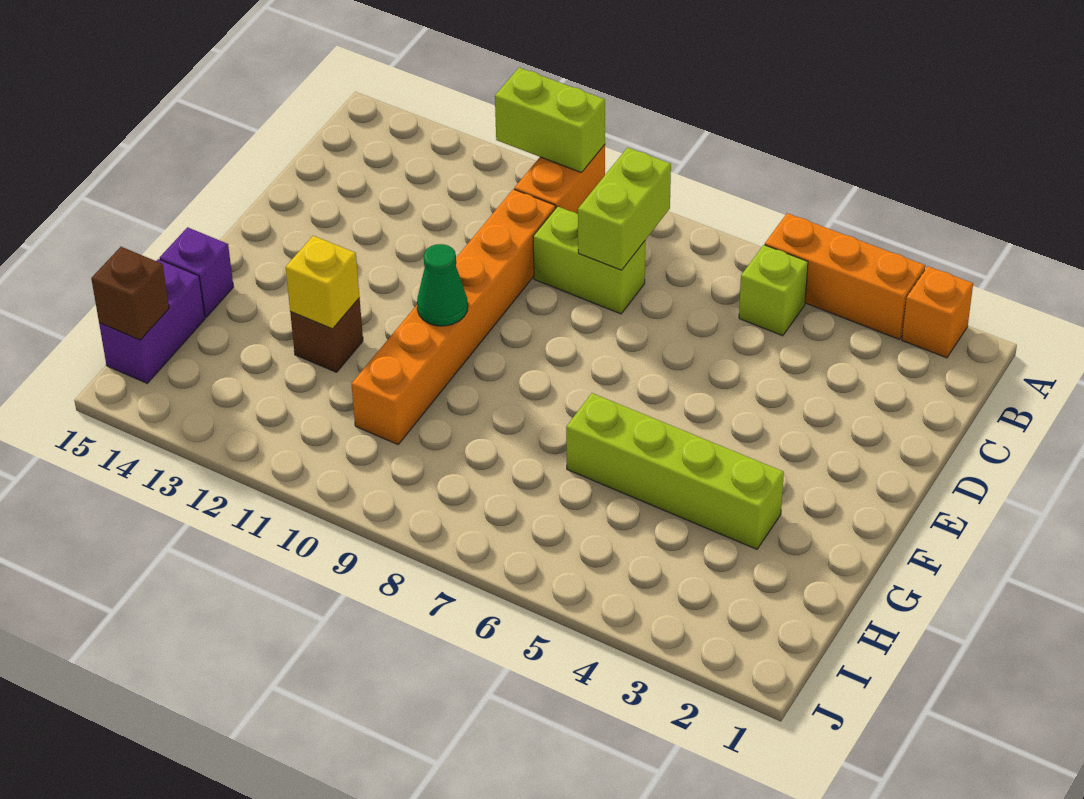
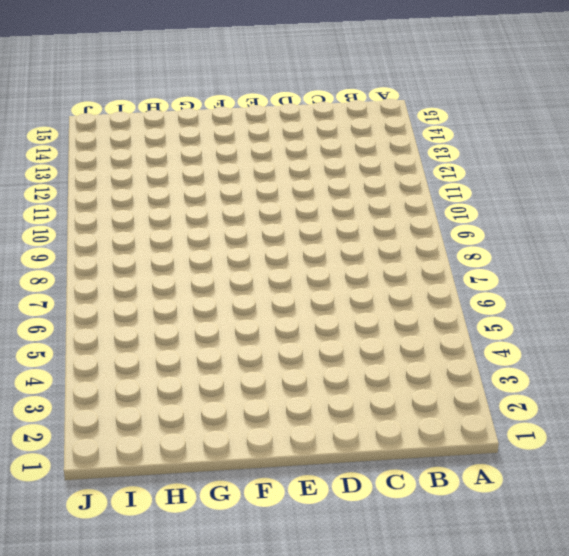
none -> orange brick A2 level 1
none -> orange brick A3:A5 level 1
none -> orange brick A10:B10 level 1

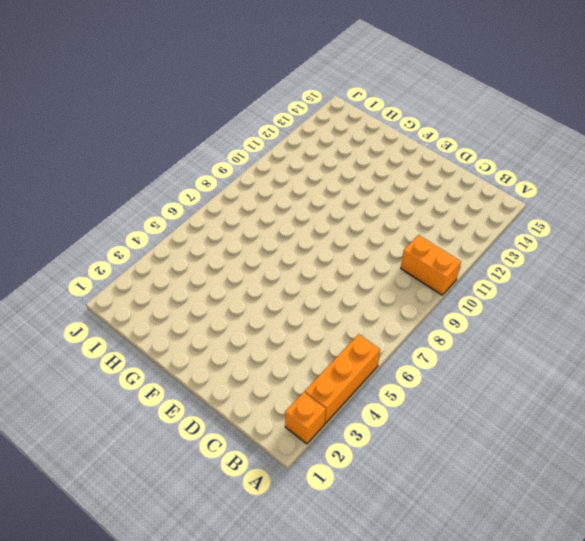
none -> lime brick B5 level 1
none -> lime brick C8:C9 level 1
none -> orange brick C10:H10 level 1

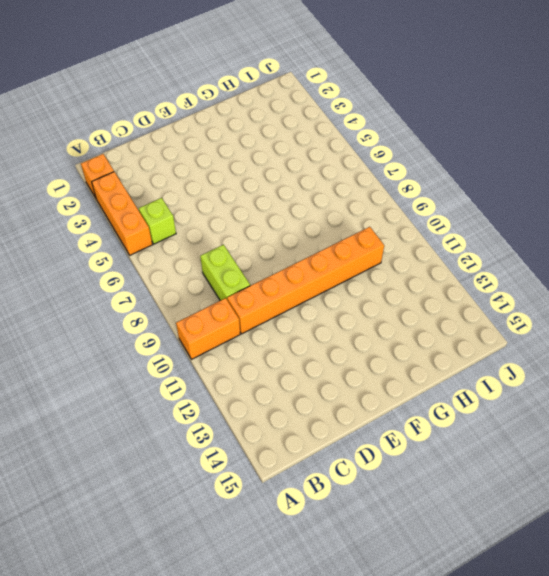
none -> lime brick G3:G6 level 1
none -> brown brick G12 level 1
none -> purple brick G15 level 1

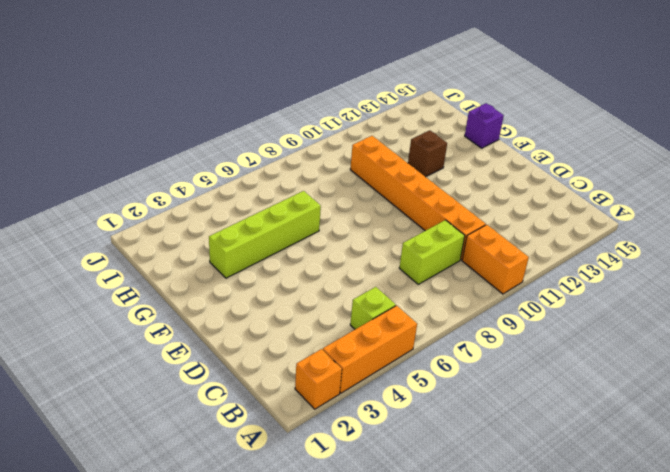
none -> purple brick H15:I15 level 1
none -> lime brick A10:A11 level 2
none -> lime brick B8:C8 level 2

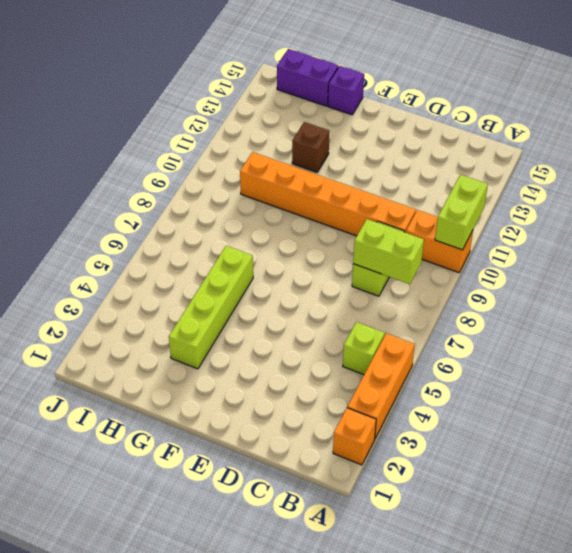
none -> green cone F10 level 2
none -> yellow brick G12 level 2
none -> brown brick I15 level 2

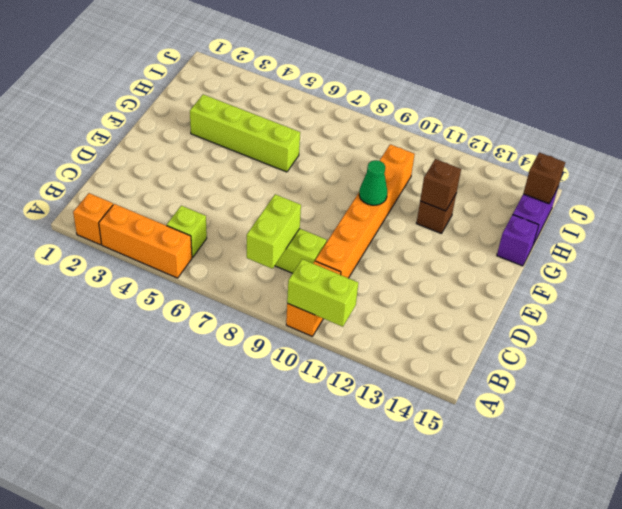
brown brick G12 level 2 -> yellow brick G12 level 2

